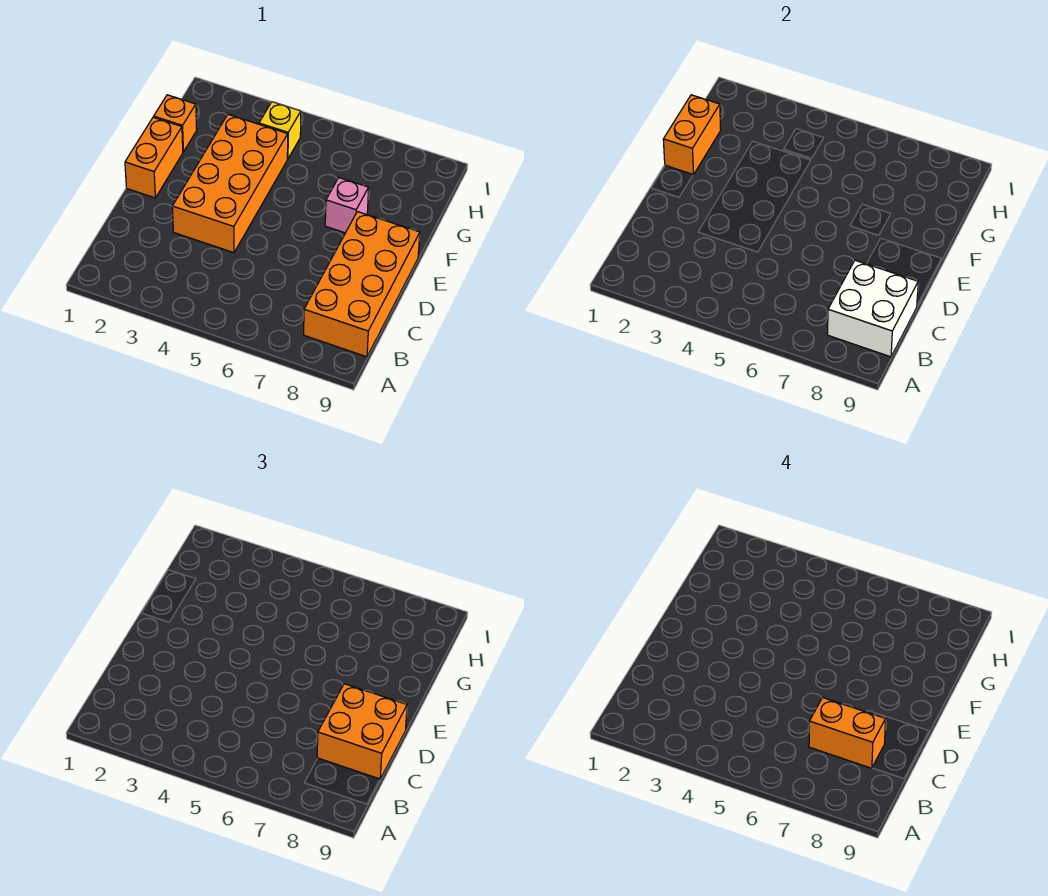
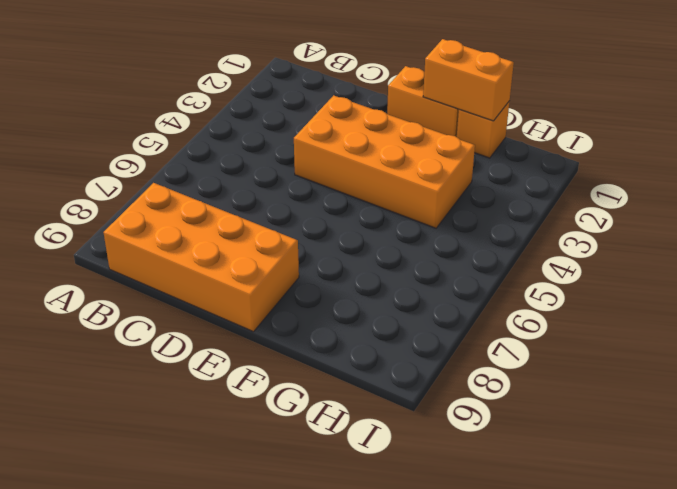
none -> pink brick F7 level 1
none -> yellow brick H4 level 1

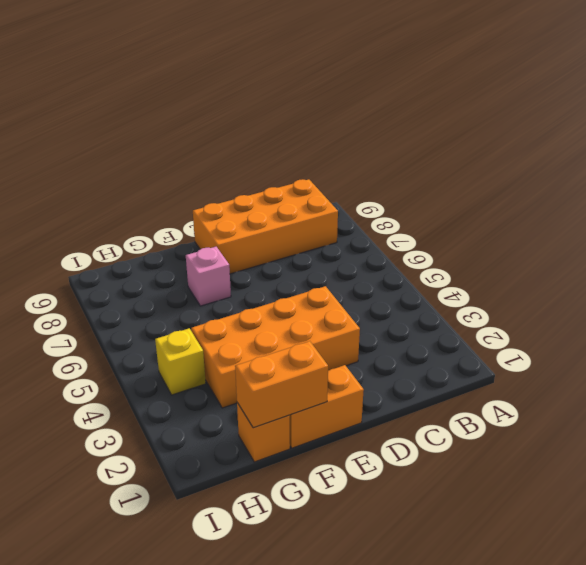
none -> white brick B8:C9 level 2
none -> orange brick C8:D9 level 3

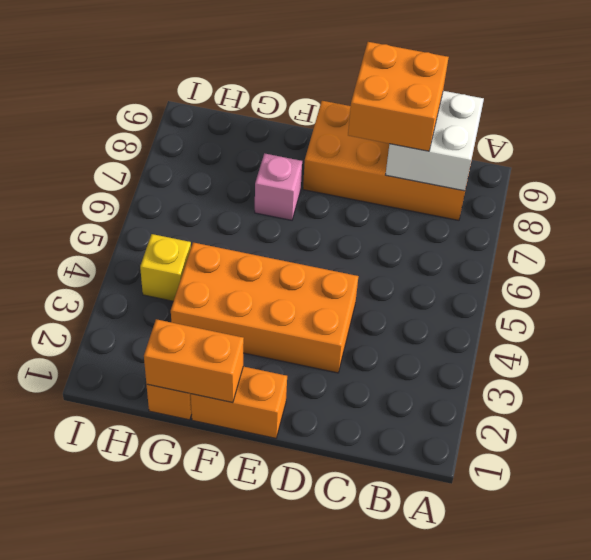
none -> orange brick C7:C8 level 4

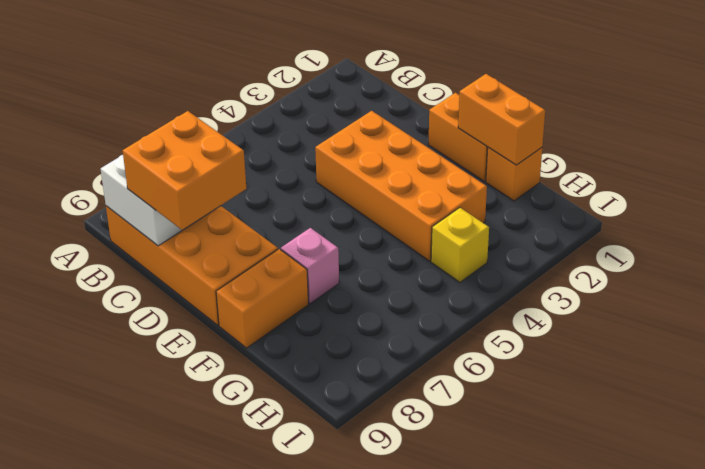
orange brick F8:F9 level 1 -> orange brick C7:C8 level 4

